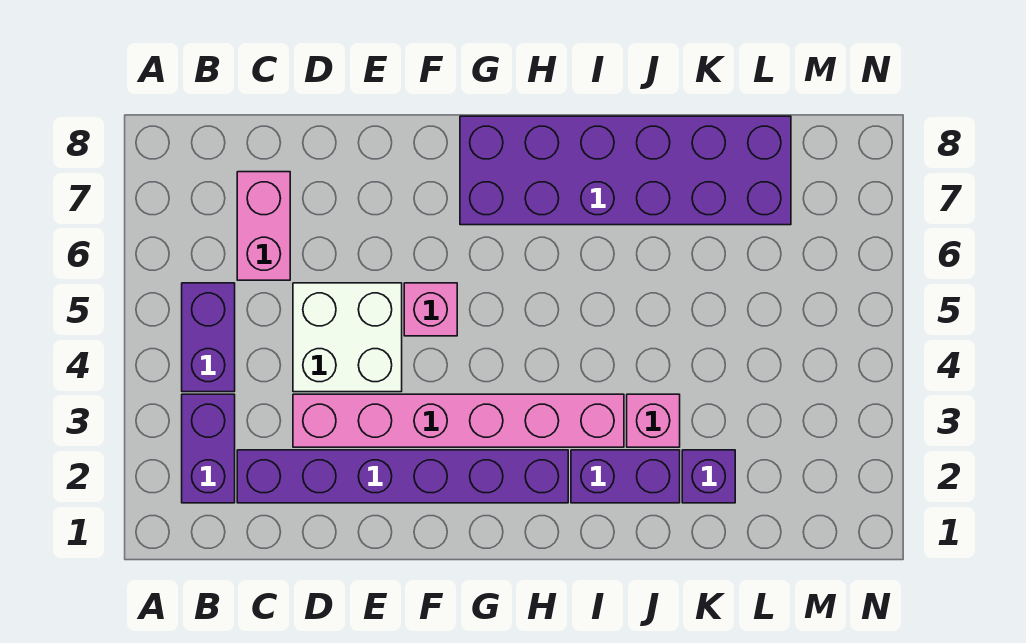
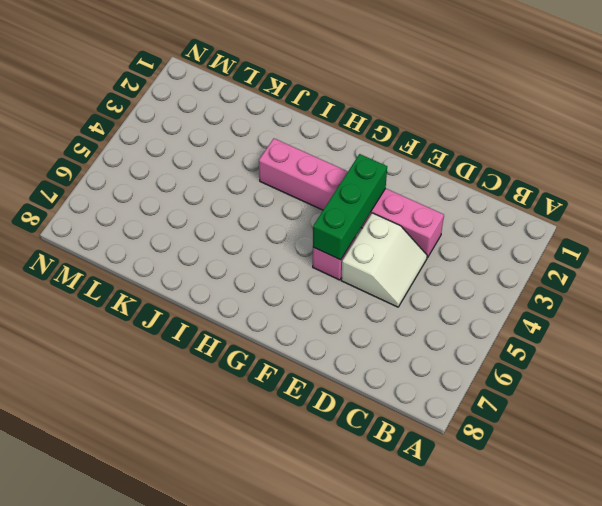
white slope D4:E5 level 1 top E -> white brick D4:E5 level 1
green brick F3:F5 level 2 -> none
none -> purple brick B2:B3 level 1
none -> purple brick B4:B5 level 1

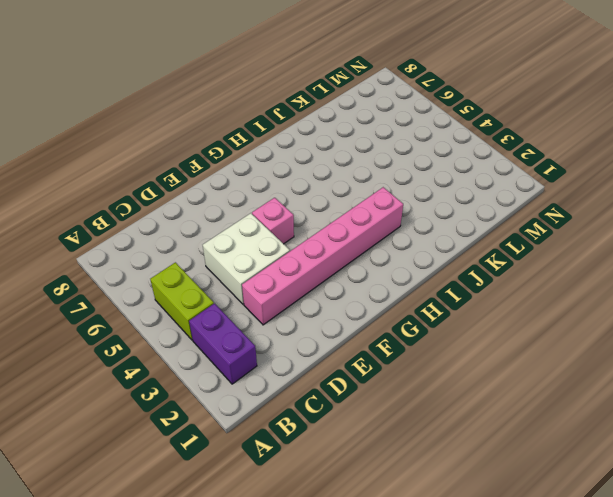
lime brick B4:B5 level 1 -> purple brick B4:B5 level 1
none -> purple brick C2:H2 level 1
none -> pink brick C6:C7 level 1

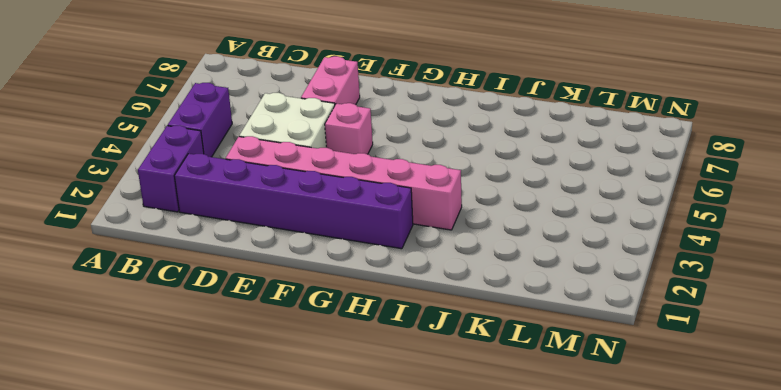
pink brick E6:E7 level 1 -> pink brick C6:C7 level 1
none -> purple brick G7:L8 level 1
none -> purple brick I2:J2 level 1

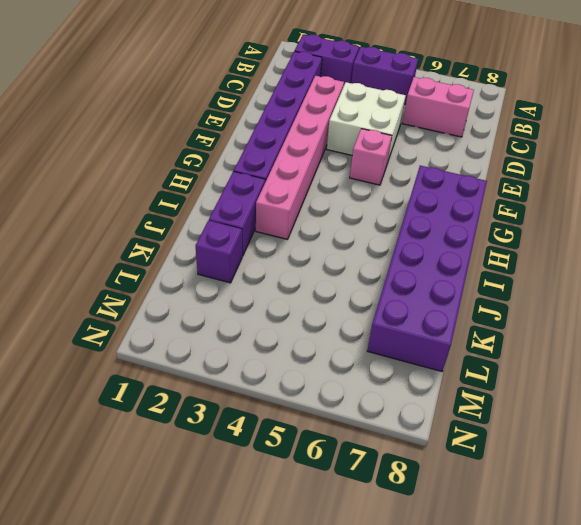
none -> pink brick J3 level 1

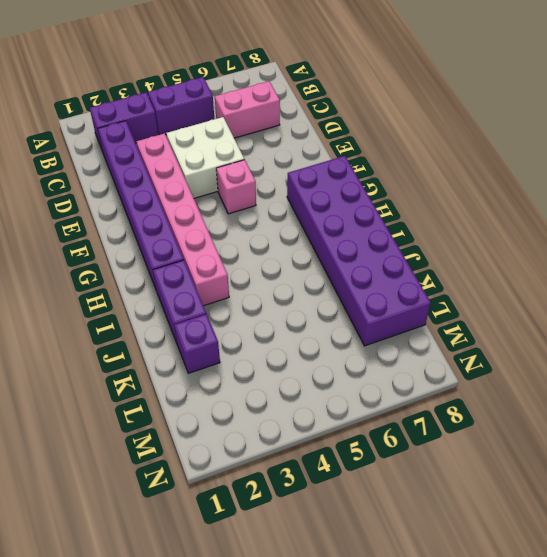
none -> pink brick J3 level 1

